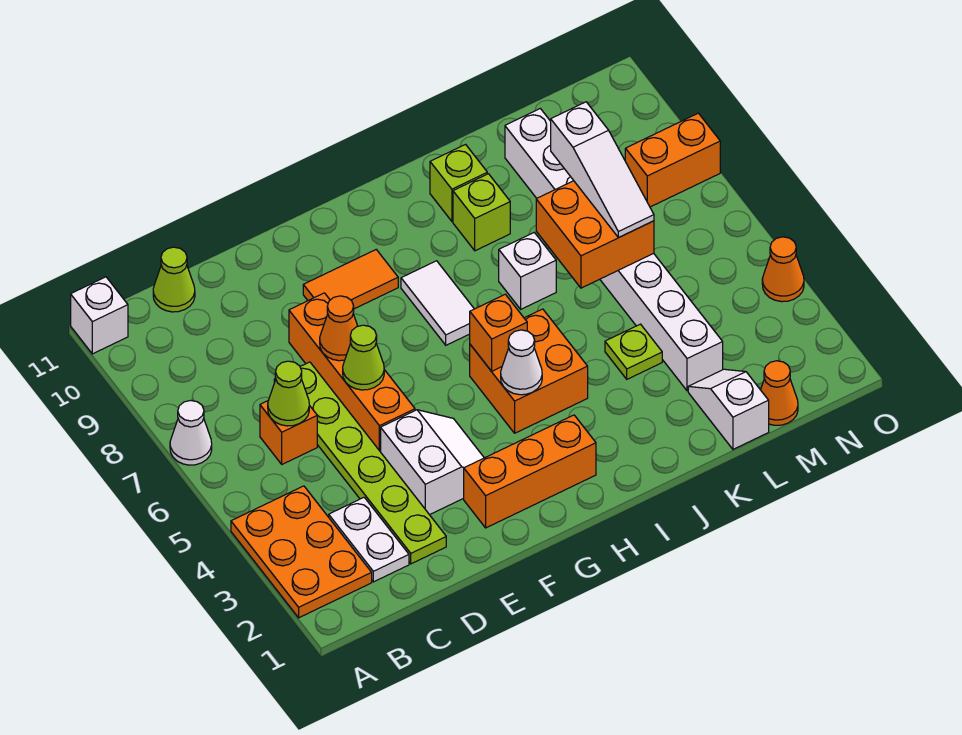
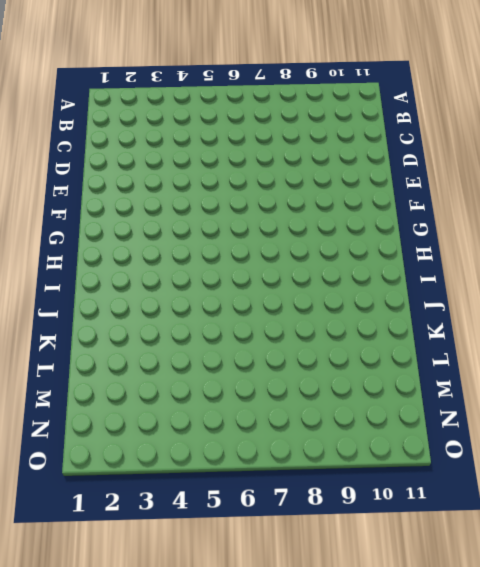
none -> orange plate A2:B4 level 1
none -> white cone A7 level 1
none -> white brick A11 level 1

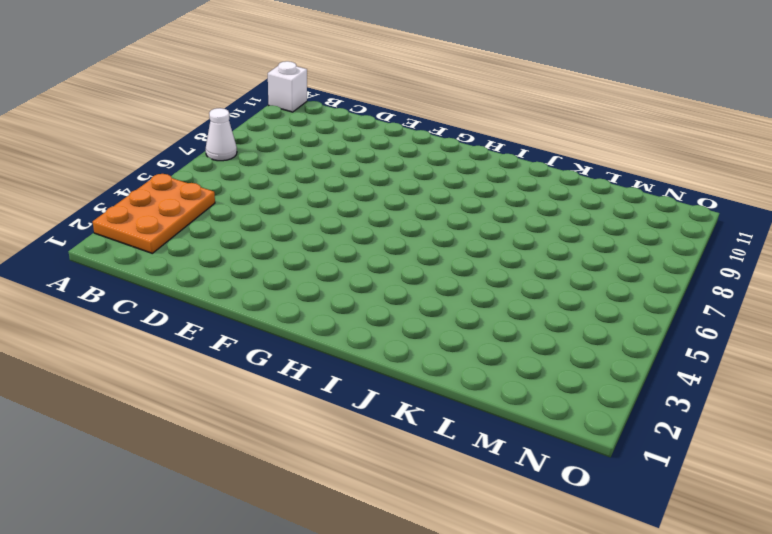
none -> white plate C2:C3 level 1
none -> orange brick C6 level 1
none -> lime cone C11 level 1

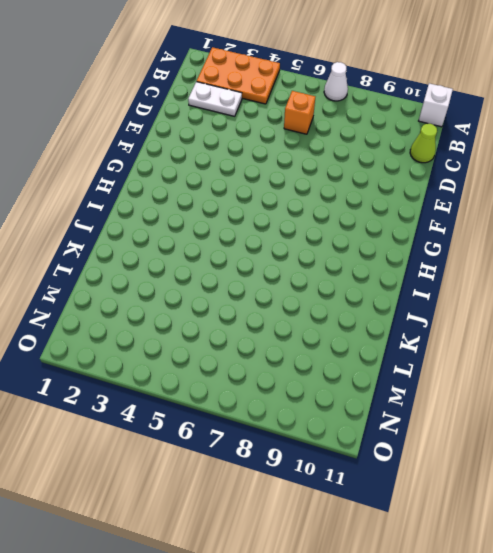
none -> lime plate D2:D7 level 1
none -> white slope E3:F4 level 1 top E
none -> orange brick E5:E8 level 1

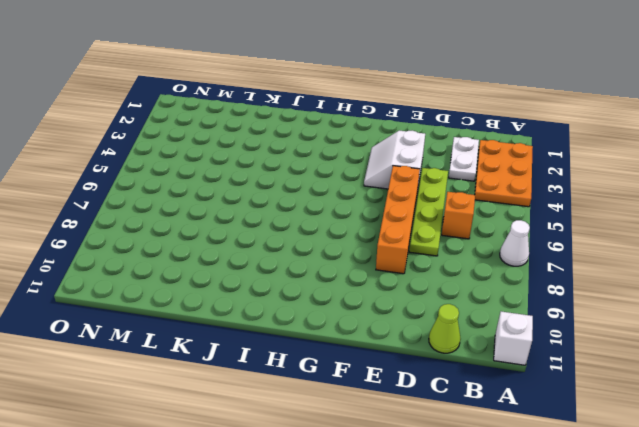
lime plate D4:D7 level 1 -> lime plate D2:D7 level 1
none -> orange brick F2:H2 level 1
none -> orange tile F9:G9 level 1
none -> orange brick H4:I5 level 1

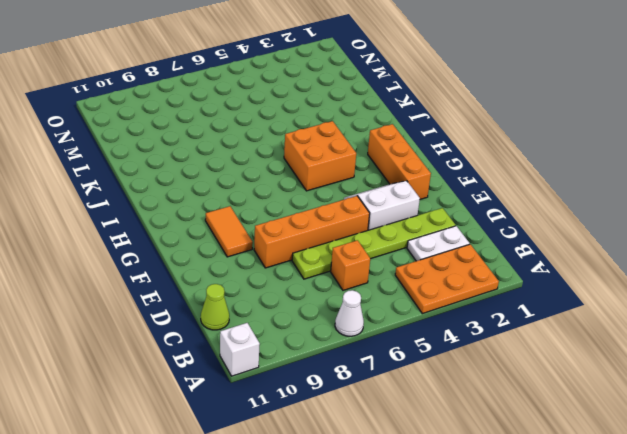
none -> white tile H7:H8 level 1
none -> white brick J7 level 1
none -> lime brick J9 level 1

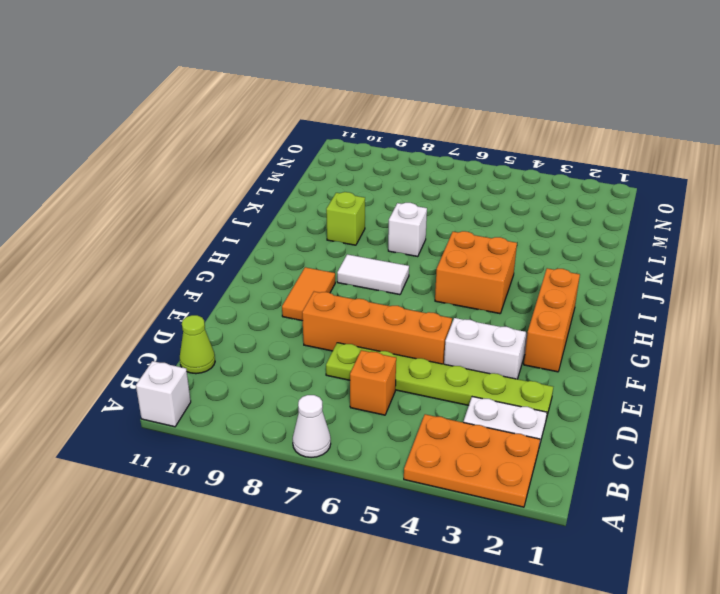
none -> lime brick J10 level 1
none -> lime plate K4 level 1
none -> white slope L1:L2 level 1 top 1

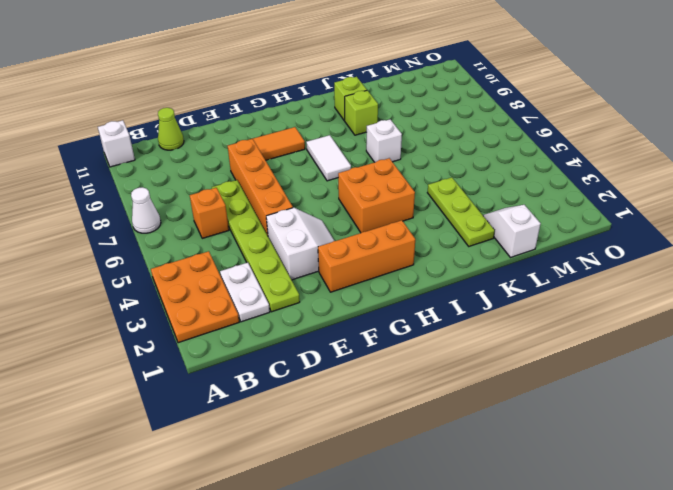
lime plate K2:K4 level 1 -> lime plate K4 level 1
none -> white brick L3:L10 level 1
none -> orange cone M1 level 1
none -> orange brick N8:O8 level 1

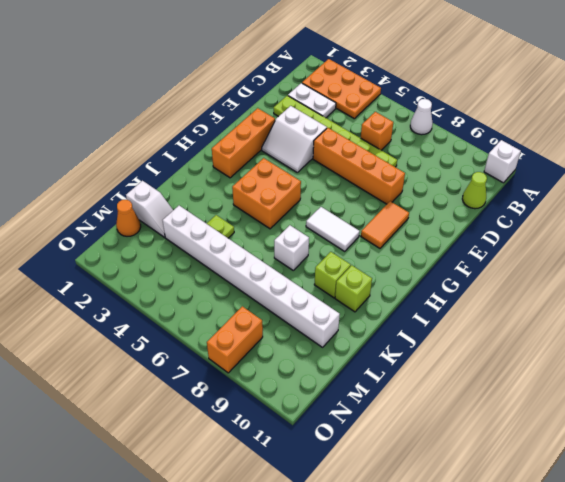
none -> orange cone O4 level 1
none -> lime cone C6 level 2
none -> lime cone E6 level 2

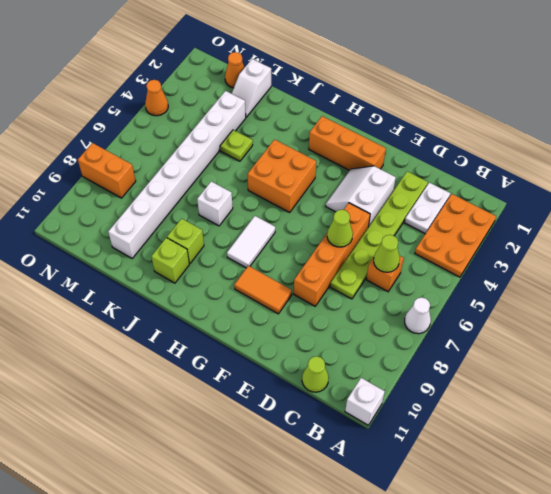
none -> orange cone E7 level 2
none -> white cone H4 level 2
none -> orange brick H5 level 2

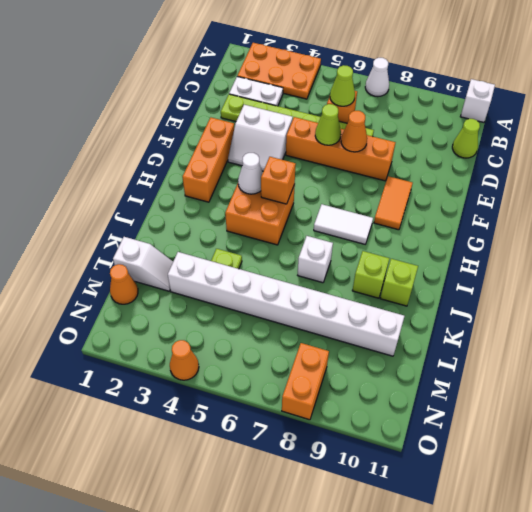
none -> orange brick K6:L7 level 2
none -> white slope L6:L8 level 3 top 8

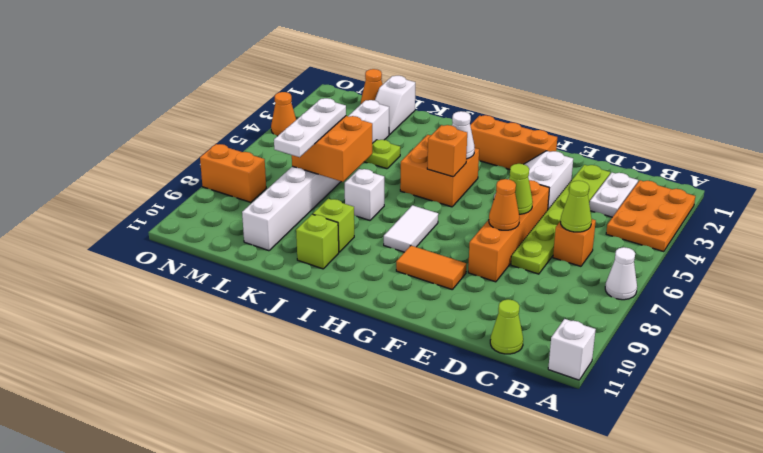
white plate L6:L8 level 3 -> white slope L6:L8 level 3 top 8

